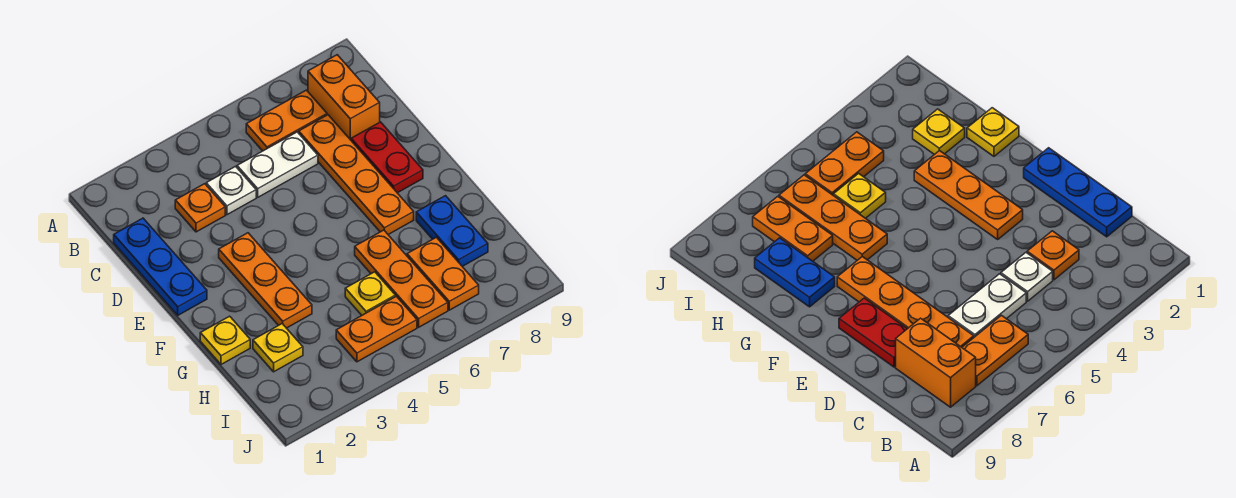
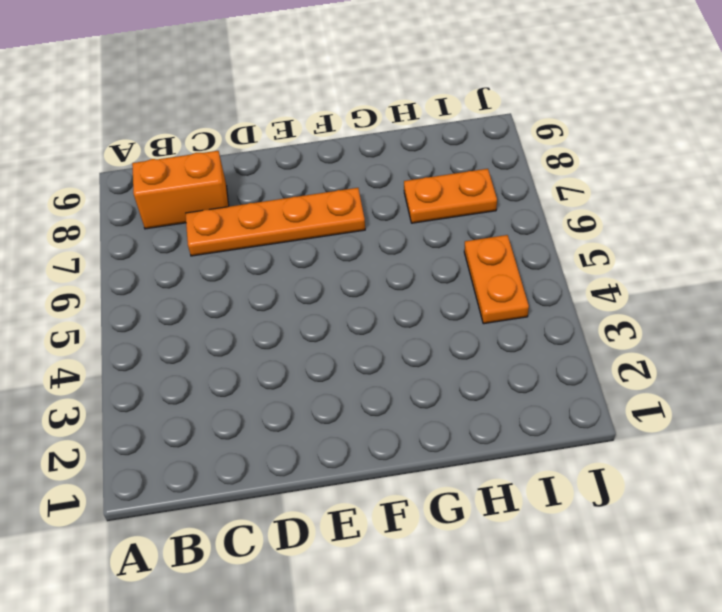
none -> orange plate B6:B7 level 1
none -> blue plate C1:E1 level 1
none -> orange plate C3 level 1

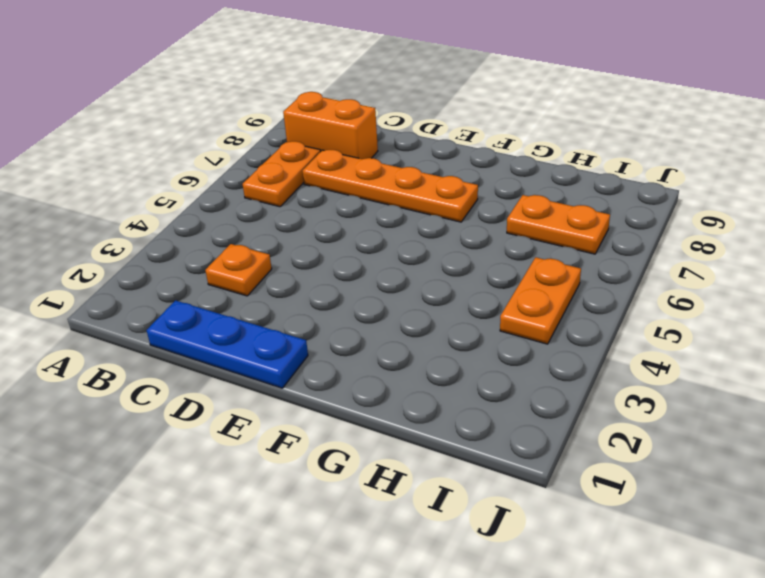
none -> white plate C4 level 1
none -> white plate C5:C6 level 1
none -> red plate D8:E8 level 1

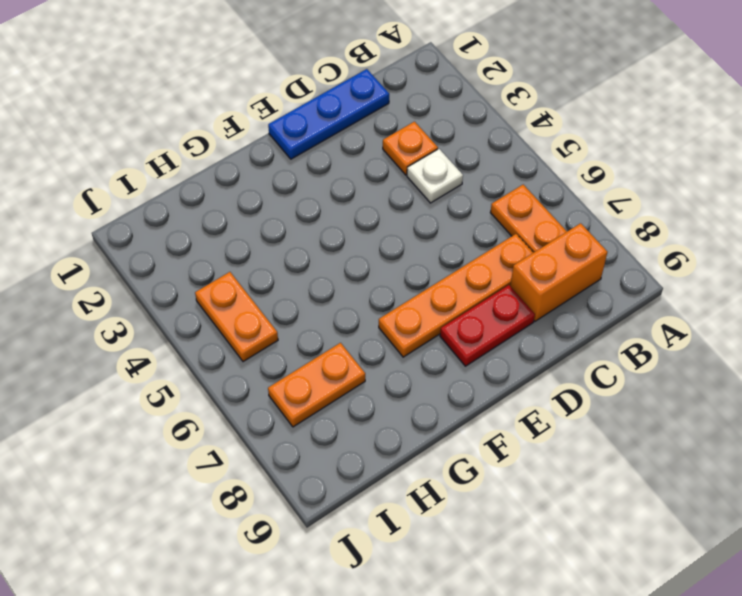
none -> white plate C5:C6 level 1
none -> orange plate E3:G3 level 1
none -> yellow plate G1 level 1

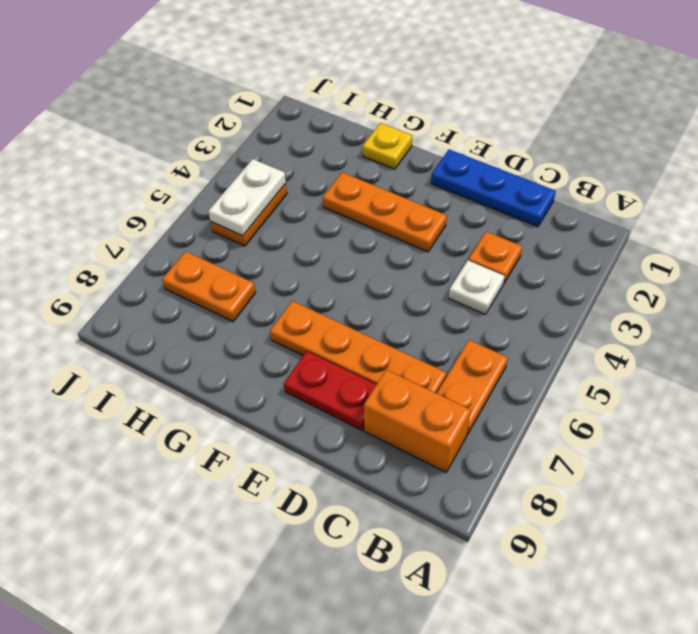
white plate I4:I5 level 2 -> white plate C5:C6 level 1
none -> orange plate G6:I6 level 1
none -> blue plate G8:H8 level 1
none -> yellow plate H2 level 1

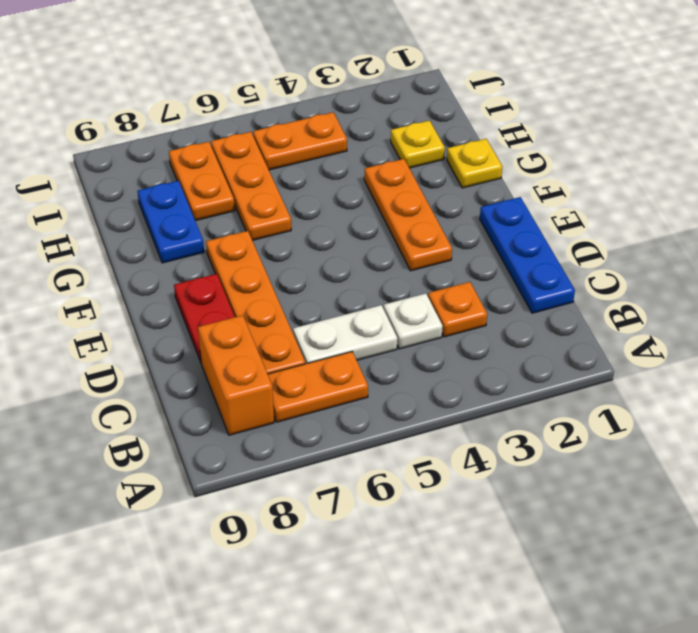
none -> yellow plate H5 level 1

